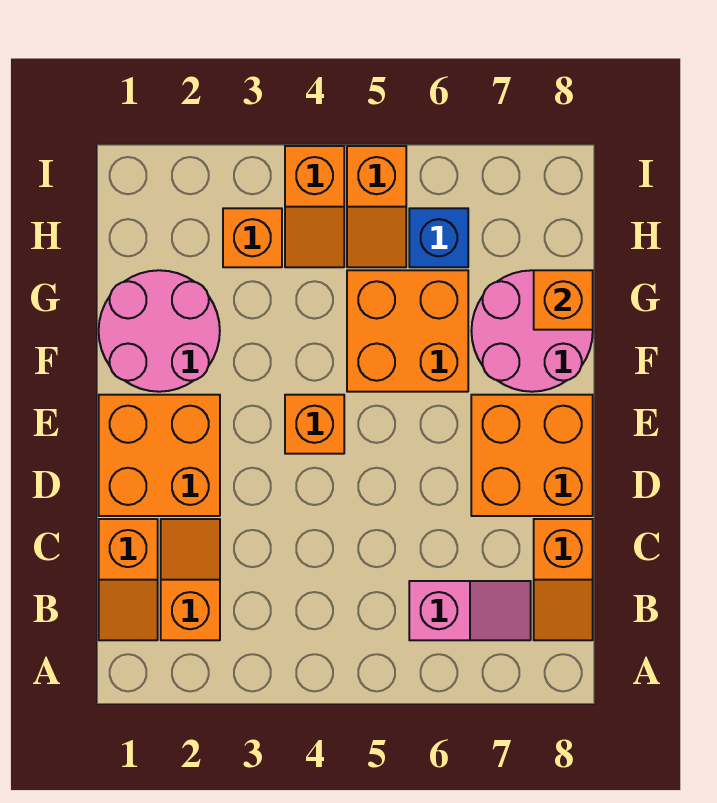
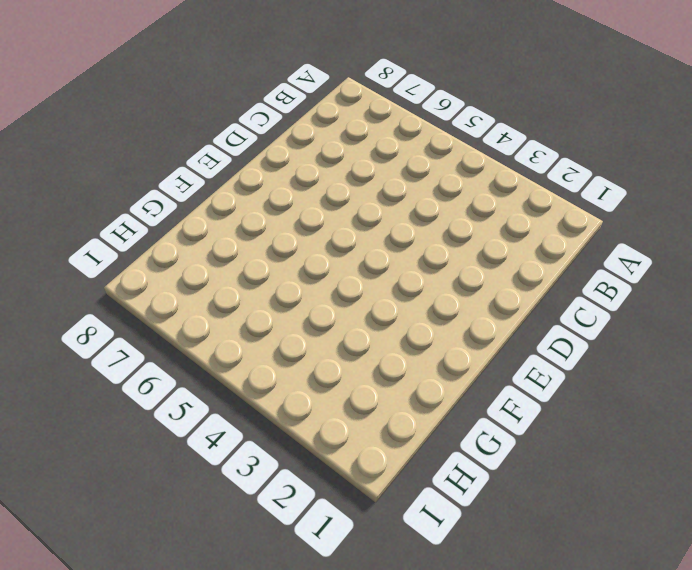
none -> orange slope B1:C1 level 1 top C
none -> orange slope B2:C2 level 1 top B
none -> pink slope B6:B7 level 1 top 6

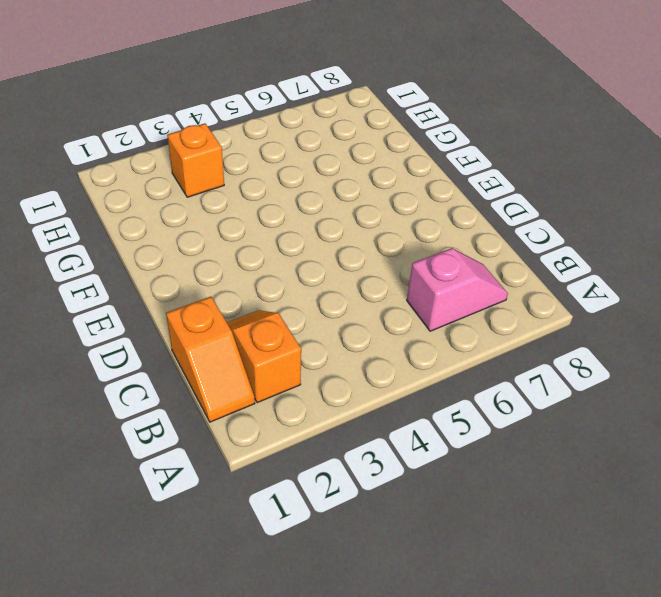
none -> orange slope B8:C8 level 1 top C
none -> orange brick D1:E2 level 1
none -> orange brick D7:E8 level 1

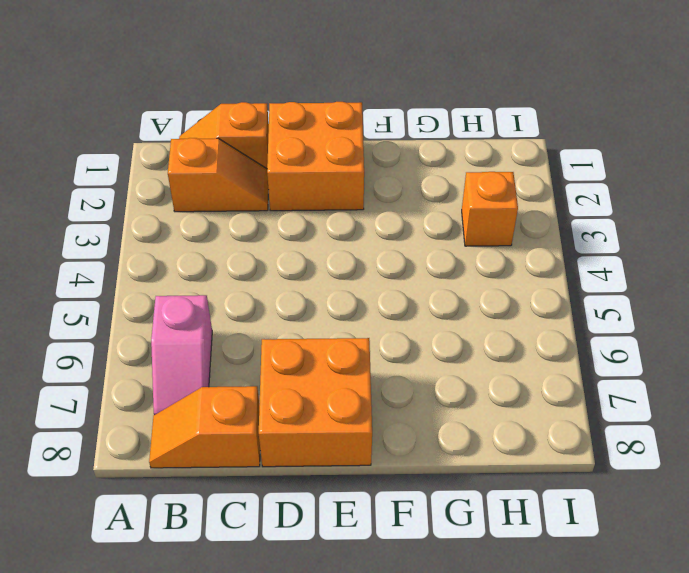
none -> orange brick E4 level 1
none -> pink round brick F1:G2 level 1
none -> orange brick F5:G6 level 1

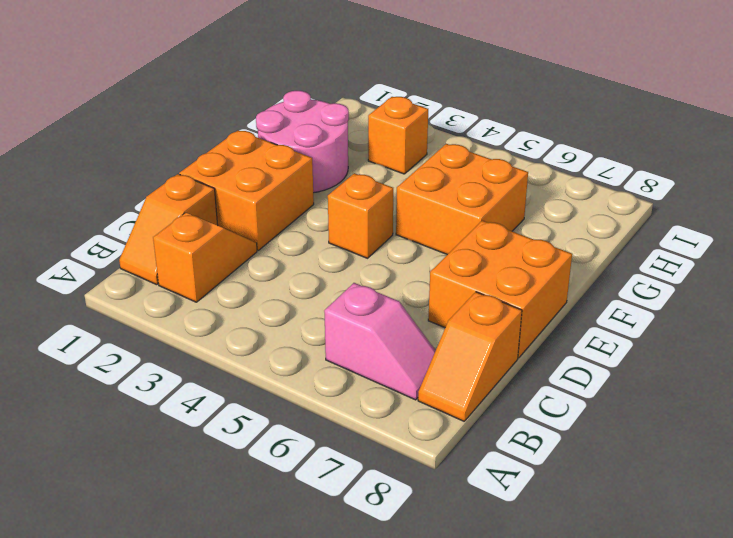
none -> pink round brick F7:G8 level 1
none -> orange slope H4:I4 level 1 top I
none -> orange slope H5:I5 level 1 top I

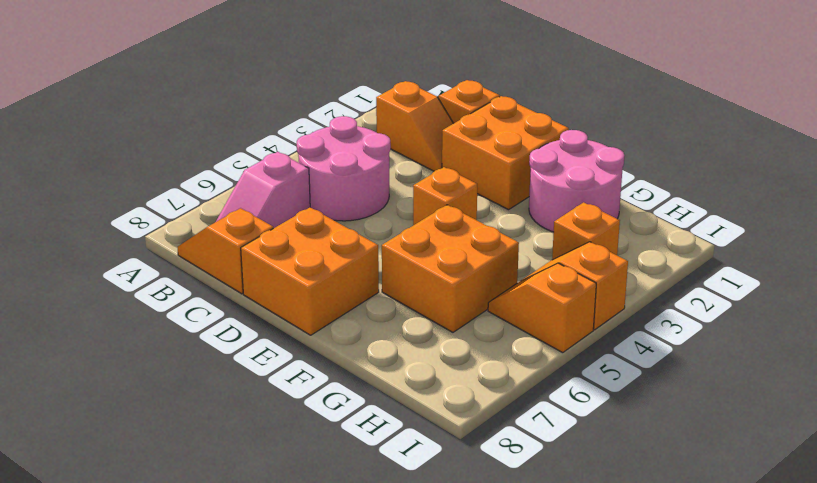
pink round brick B4:C5 level 1 -> pink round brick F7:G8 level 1
none -> blue brick H6 level 1
none -> orange brick G8 level 2

